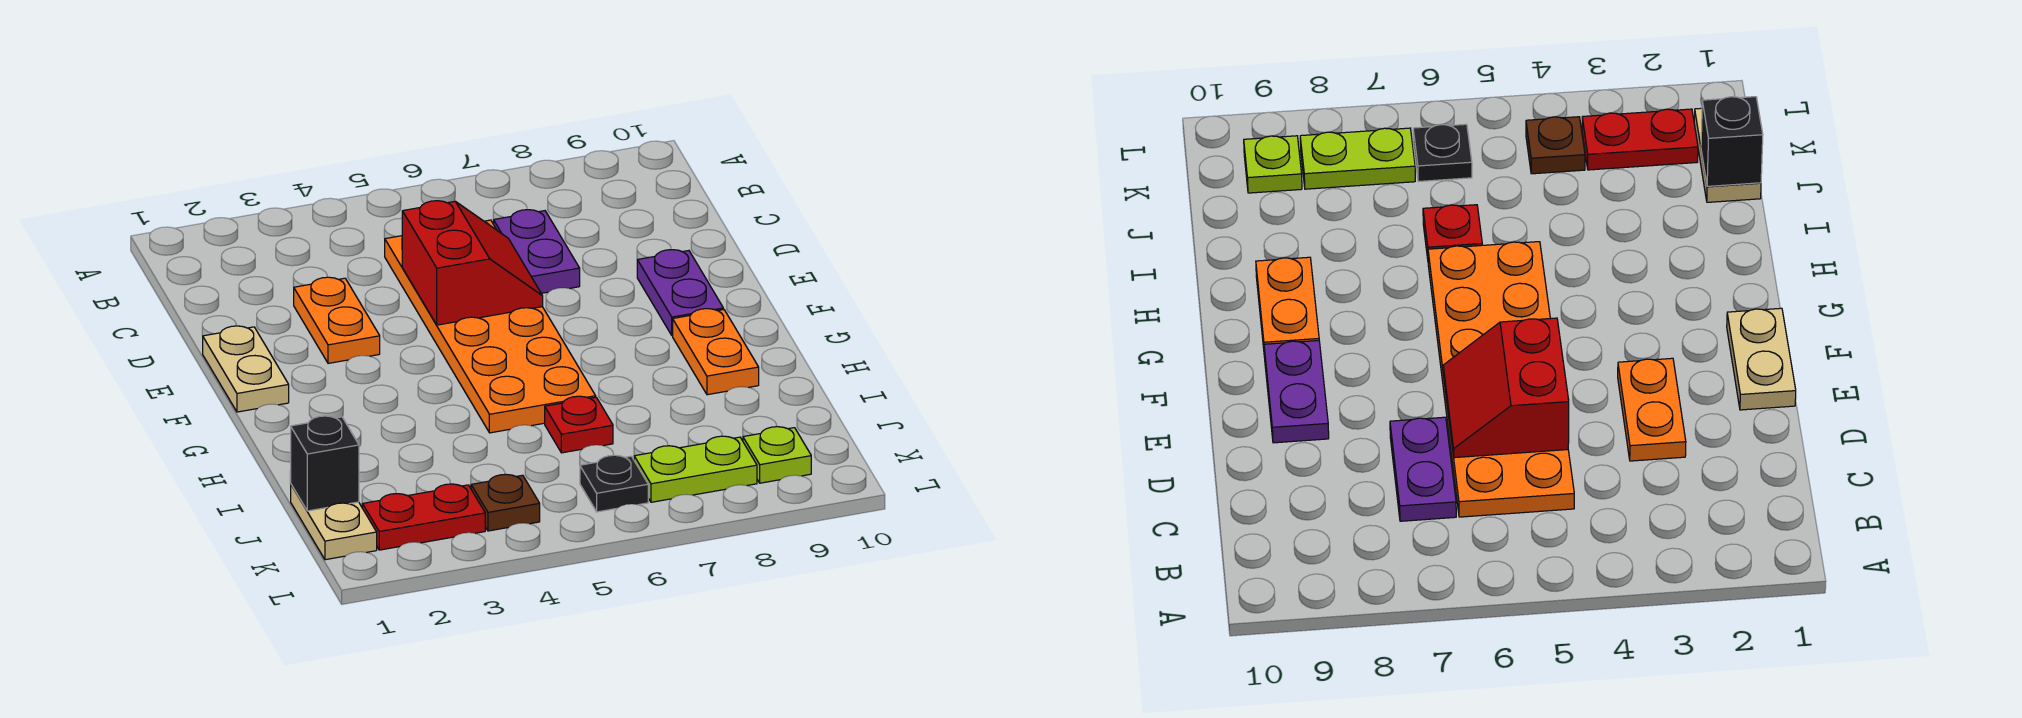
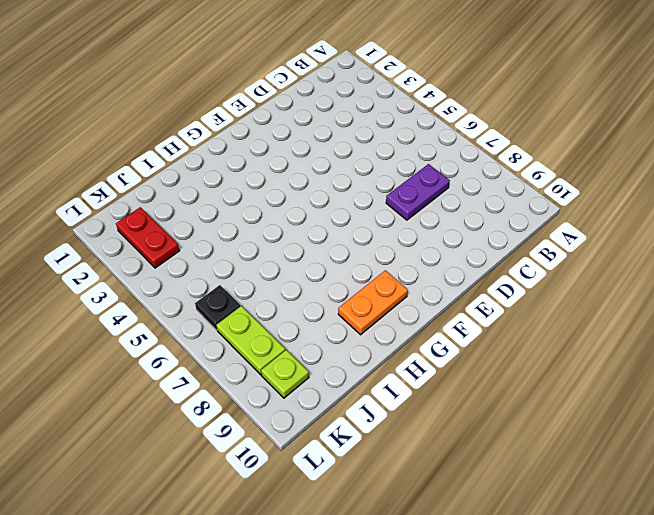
none -> orange plate C5:H6 level 1
none -> orange plate D3:E3 level 1
none -> tan plate E1:F1 level 1

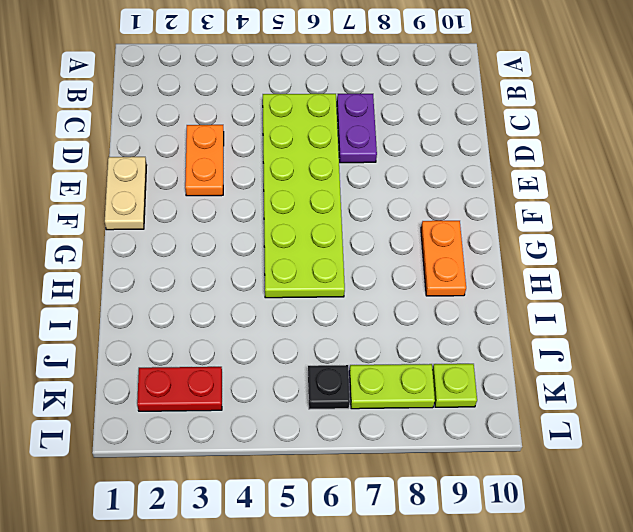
lime plate C5:H6 level 1 -> orange plate C5:H6 level 1
none -> purple plate E9:F9 level 1
none -> red plate I6 level 1
none -> tan plate J1:K1 level 1

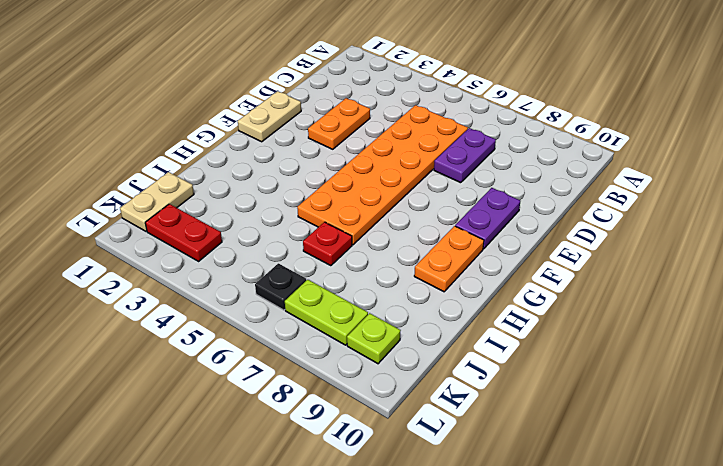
none -> brown plate K4 level 1
none -> red slope D5:E6 level 2 top 5
none -> black brick J1 level 2

